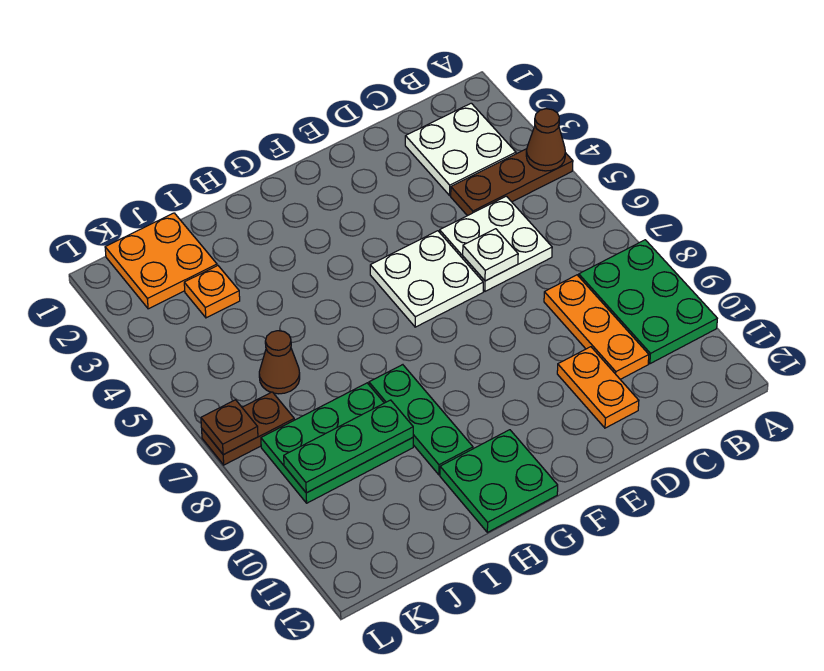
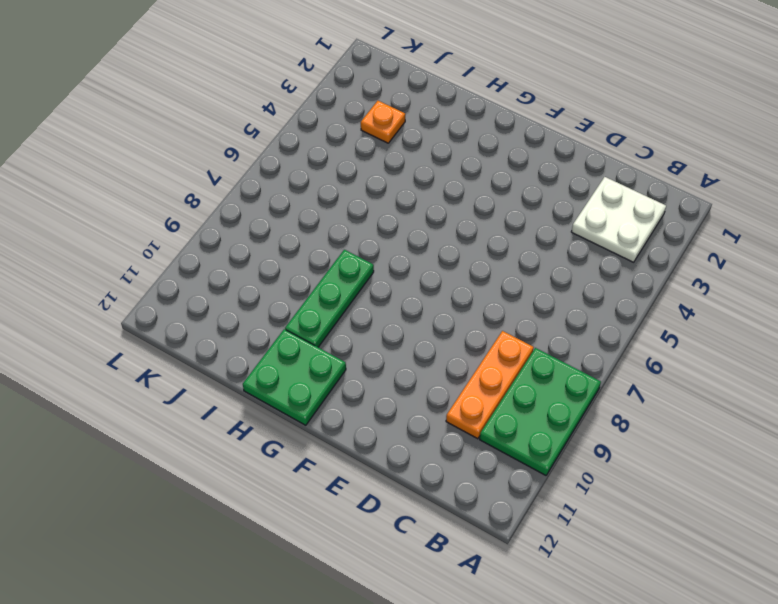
none -> brown plate A4:C4 level 1
none -> white plate C5:D6 level 1
none -> orange plate D10:D11 level 1

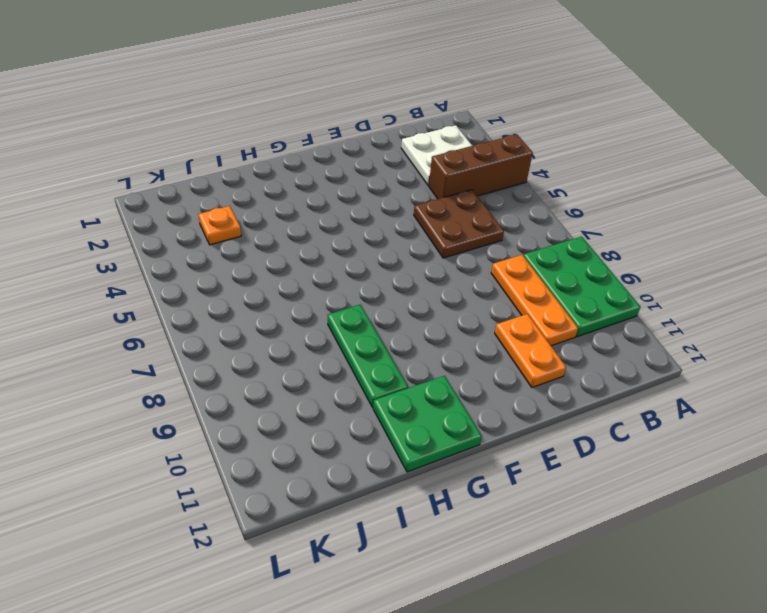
brown brick A4:C4 level 1 -> brown plate A4:C4 level 1
brown plate C5:D6 level 1 -> white plate C5:D6 level 1
none -> white plate E5:F6 level 1
none -> green plate I8:K9 level 1
none -> orange plate J1:K2 level 1

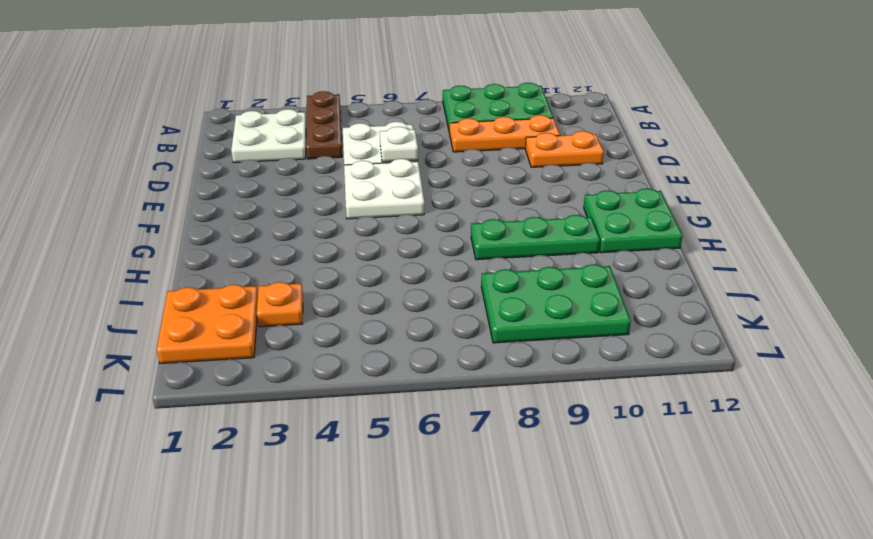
green plate J8:K10 level 1 -> green plate I8:K9 level 1
none -> brown cone J6 level 1
none -> brown plate K7:L7 level 1
none -> brown cone A4 level 2

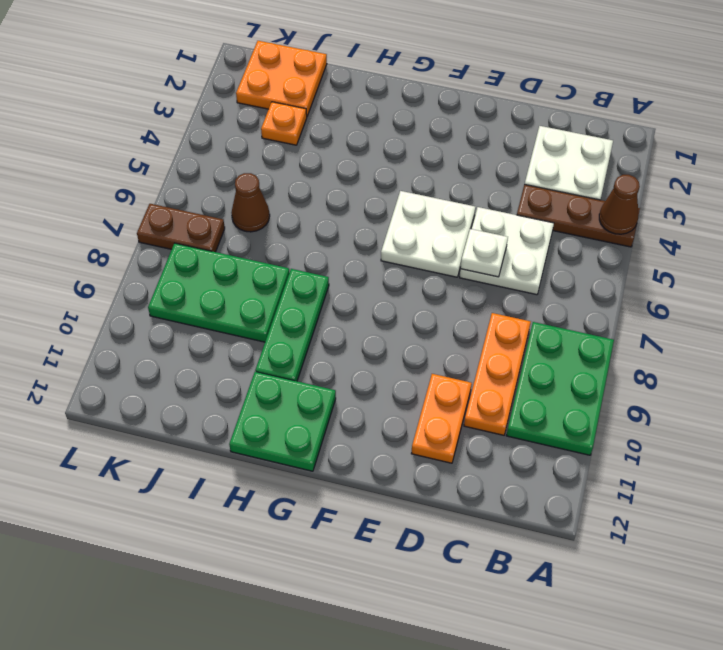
none -> green plate I9:K9 level 2
none -> brown plate L7 level 2

